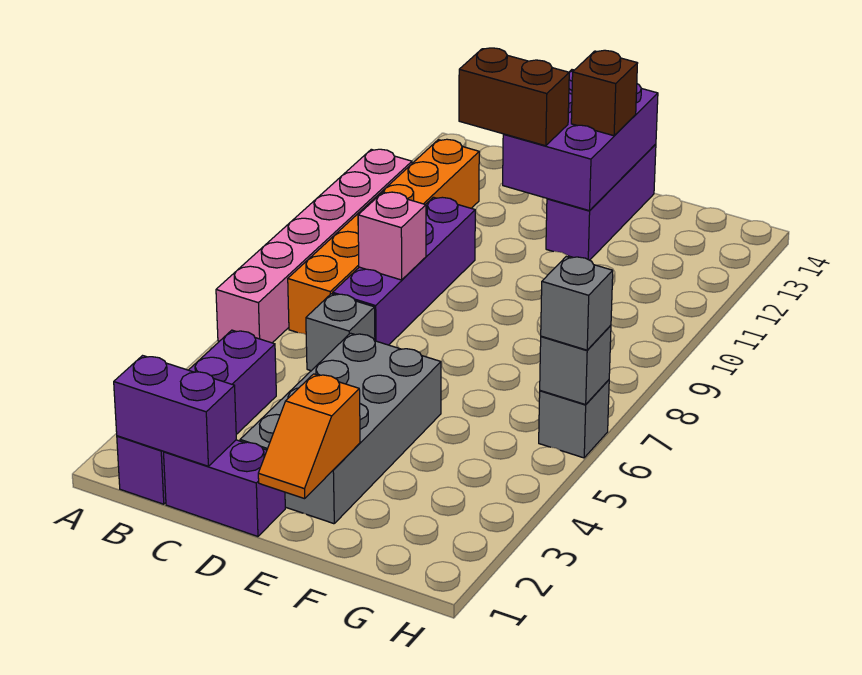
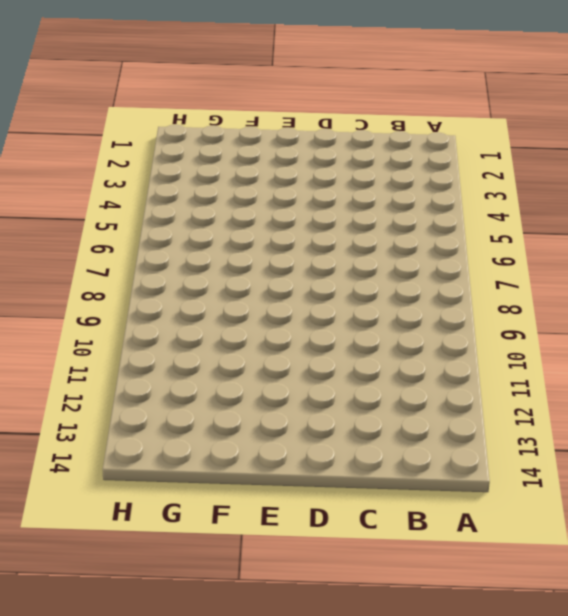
none -> pink brick A6:A11 level 1
none -> purple brick B1:B4 level 1
none -> orange brick B7:B12 level 1

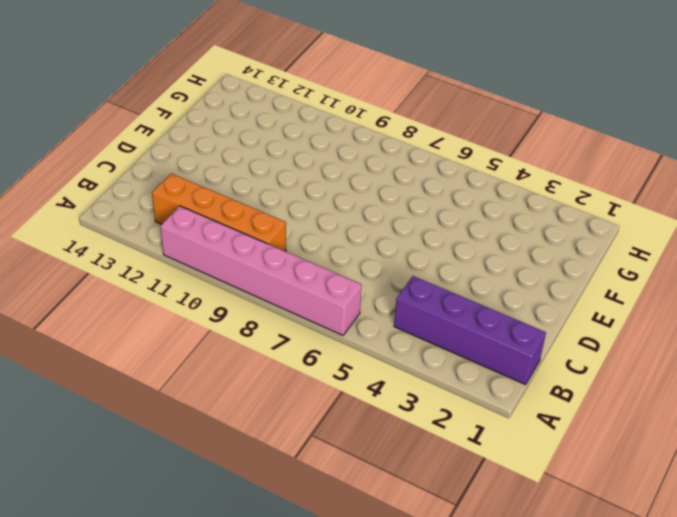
orange brick B9:B12 level 1 -> orange brick B7:B12 level 1
none -> purple brick C1:D1 level 1
none -> grey brick C6 level 1
none -> purple brick C7:C10 level 1

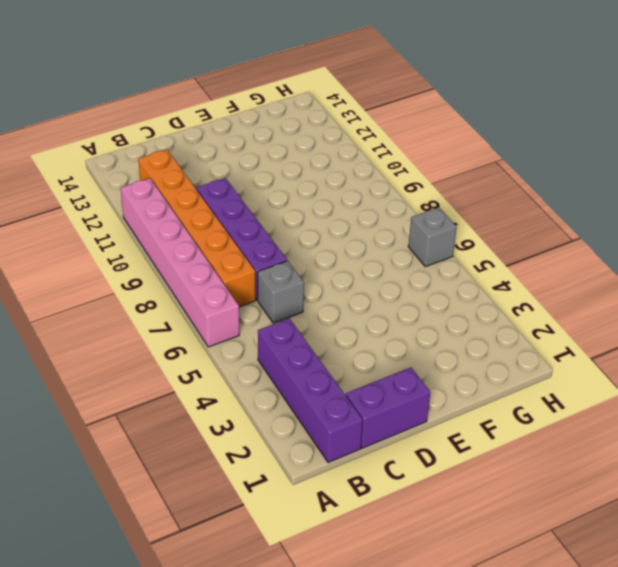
none -> grey brick D2:E5 level 1
none -> purple brick E12:E14 level 1
none -> purple brick B1:C1 level 2

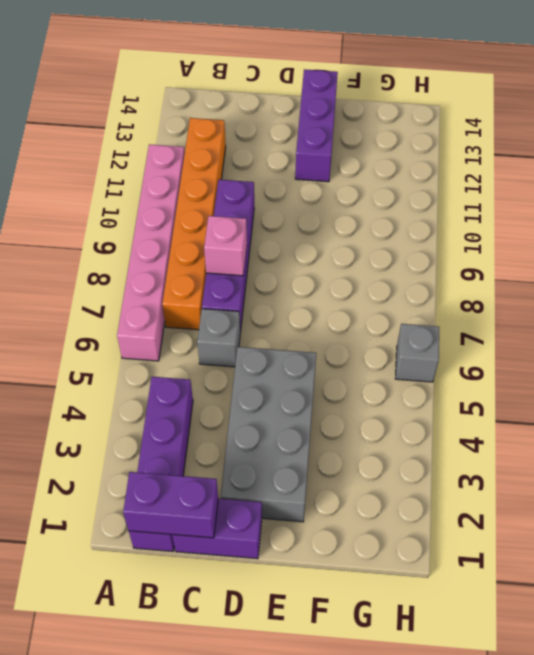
none -> purple brick D12:E14 level 2
none -> orange slope E1:E2 level 2 top 2
none -> grey brick H6 level 2

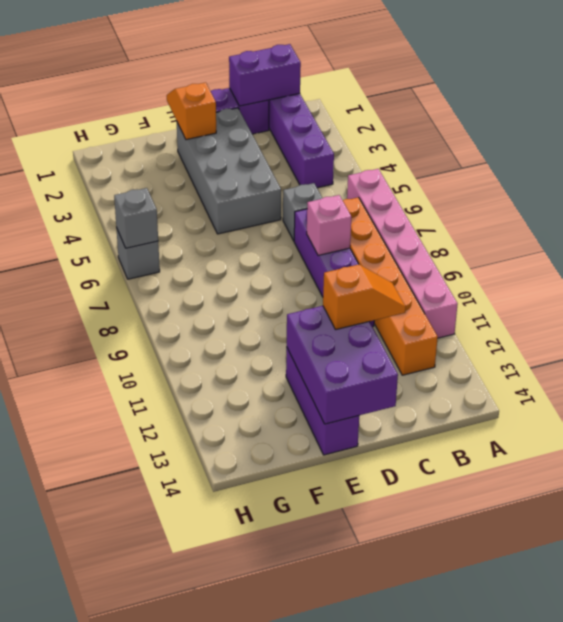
orange slope C12:D12 level 3 top D -> brown brick C12:D12 level 3
none -> brown brick E13 level 3
none -> grey brick H6 level 3

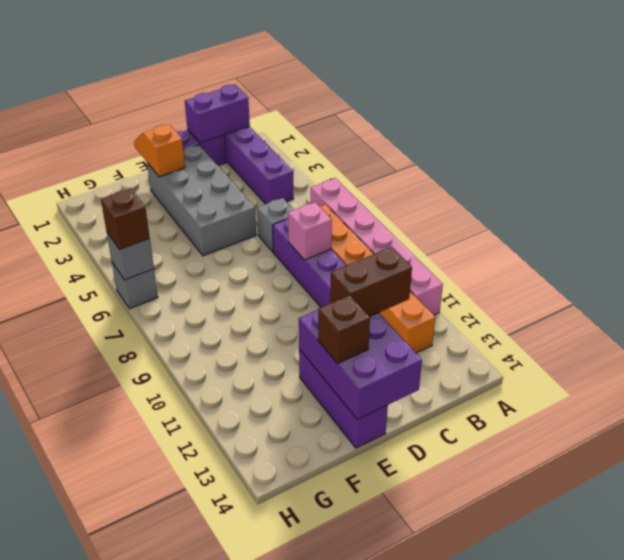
brown brick H6 level 3 -> grey brick H6 level 3

